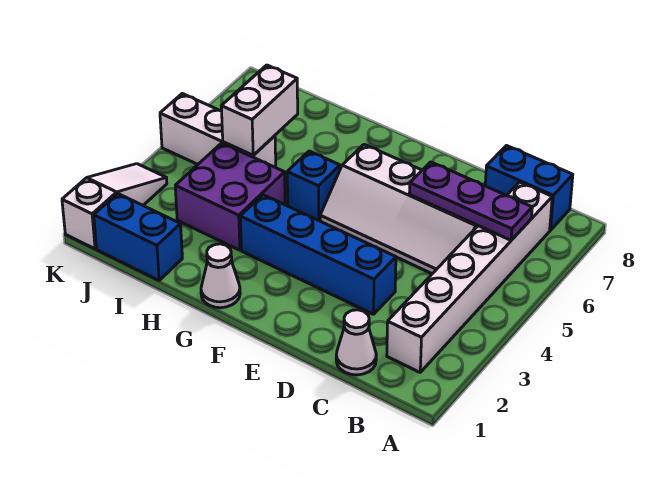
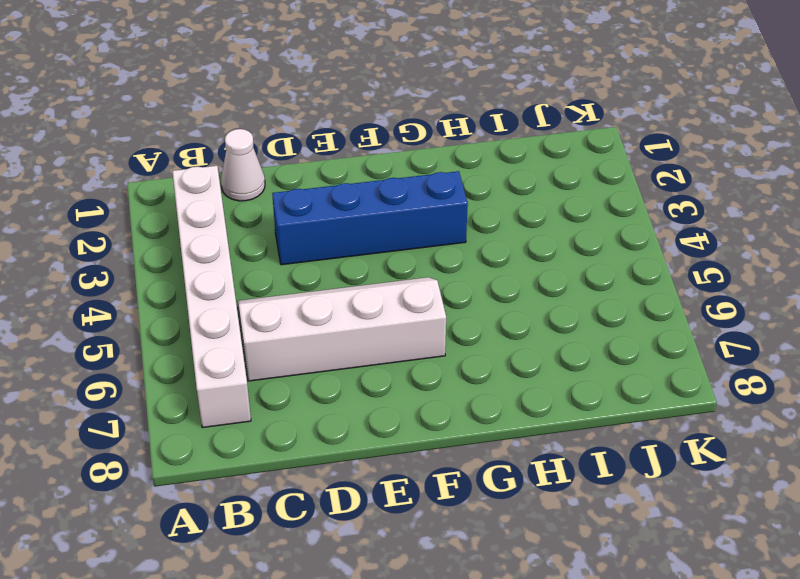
none -> blue brick B8:C8 level 1
none -> white cone G1 level 1
none -> blue brick G5 level 1

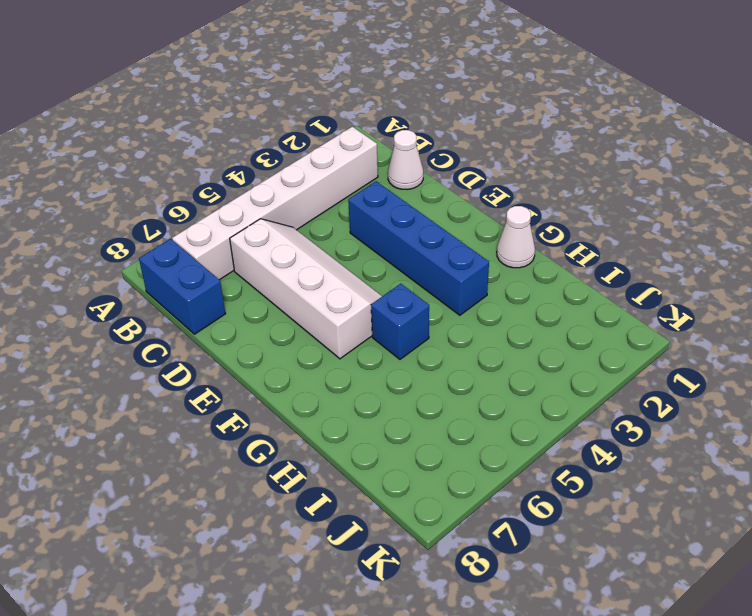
none -> purple brick H3:I4 level 1
none -> blue brick I1:J1 level 1
none -> white brick I5:K5 level 1

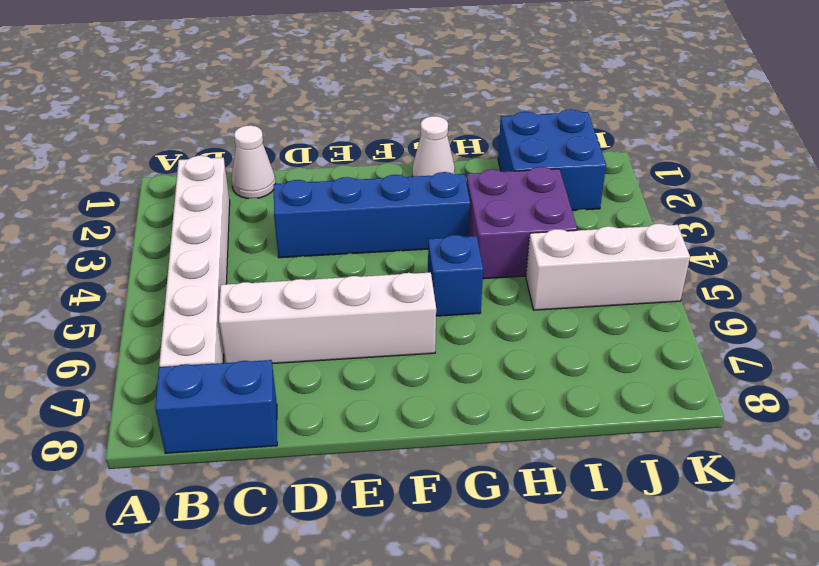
blue brick I1:J2 level 1 -> blue brick I1:J1 level 1
none -> white slope K1:K3 level 1 top 1
none -> purple plate B6:D6 level 2
none -> white brick I5:I6 level 2

